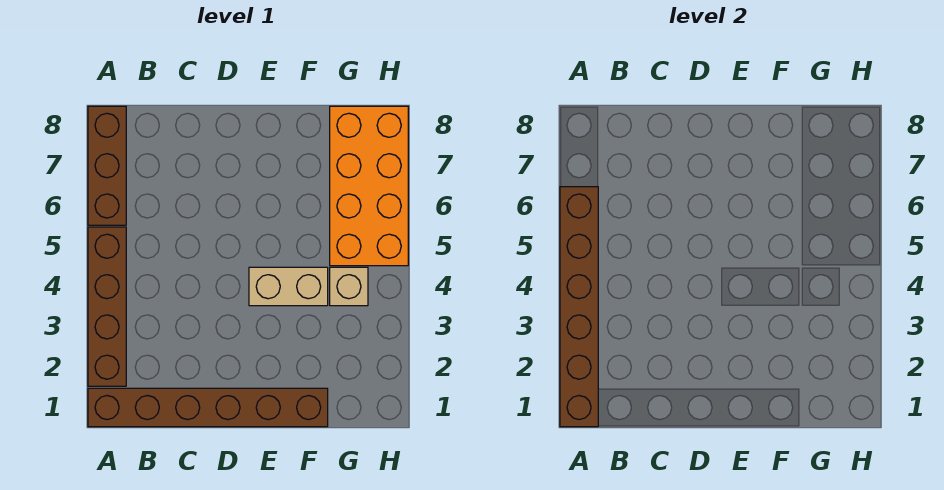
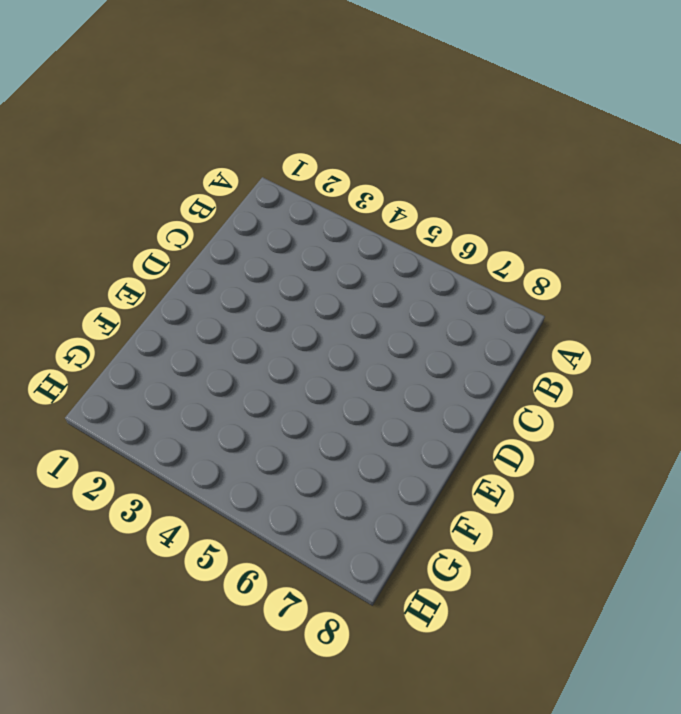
none -> brown brick A1:F1 level 1
none -> brown brick A2:A5 level 1

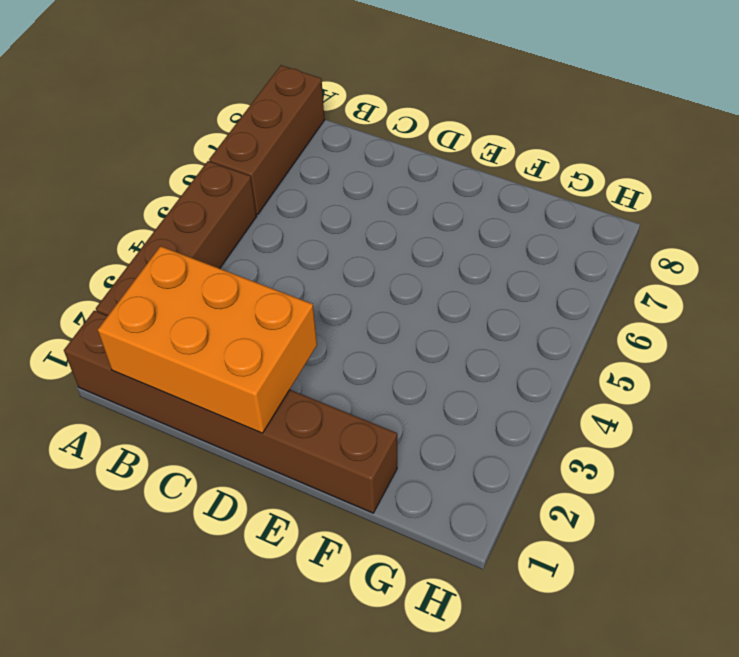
orange brick B1:D2 level 2 -> none
none -> tan brick E4:F4 level 1
none -> tan brick G4 level 1

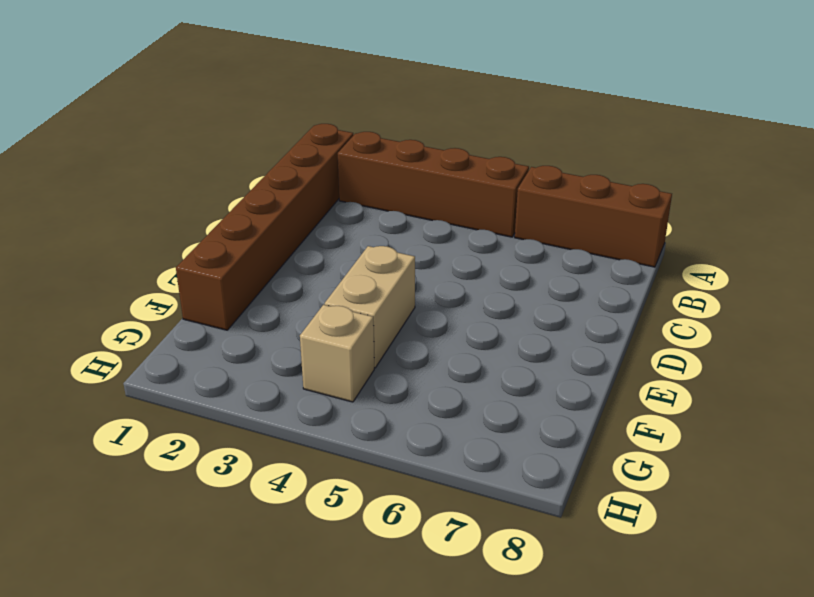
none -> orange brick G5:H8 level 1
none -> brown brick A1:A6 level 2

